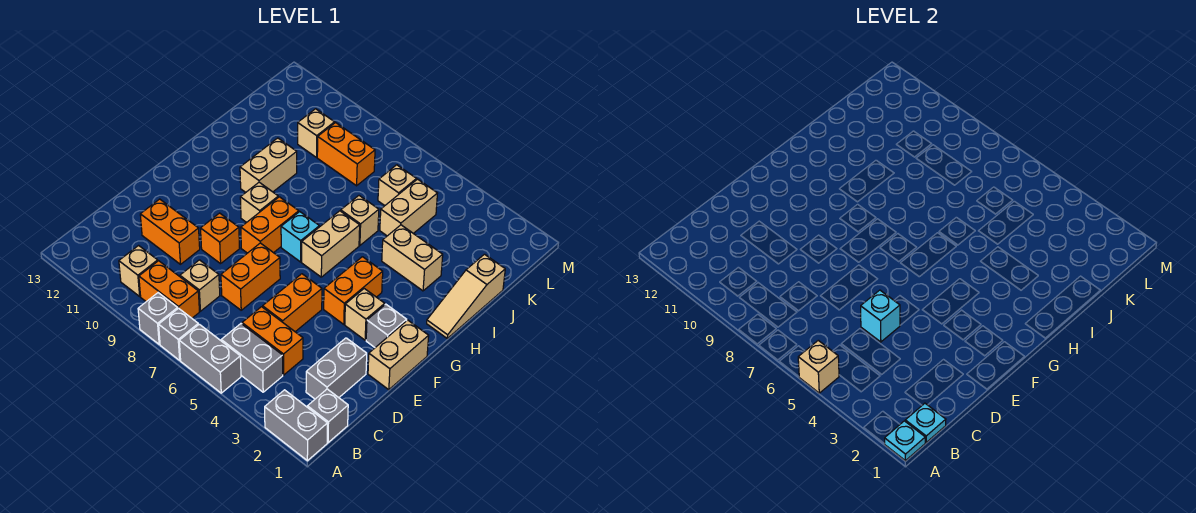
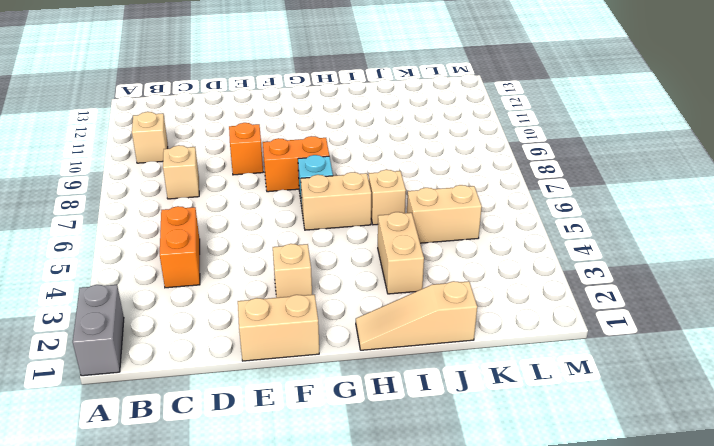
none -> grey brick A5:A6 level 1
none -> grey brick A7 level 1
none -> grey brick A8 level 1
none -> grey brick B1 level 1

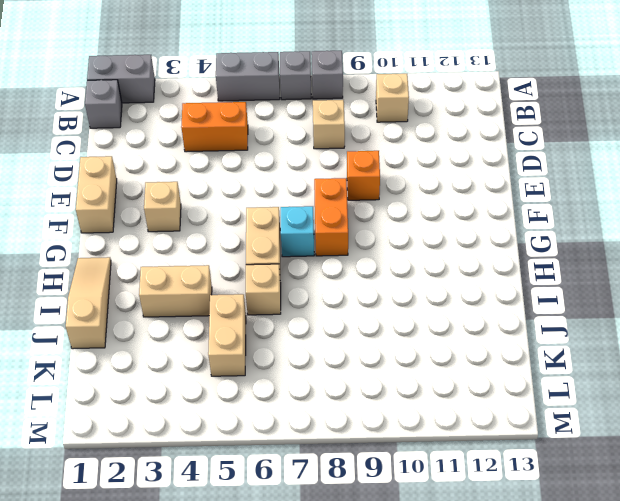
none -> grey brick B4:B5 level 1
none -> orange brick B8:B9 level 1
none -> grey brick C2:D2 level 1
none -> orange brick D5:E5 level 1

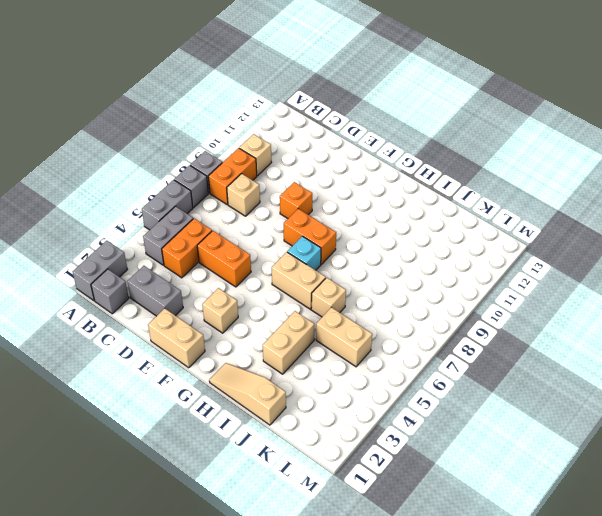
none -> orange brick D7:E7 level 1
none -> orange brick D10:D11 level 1
none -> grey brick F2 level 1
none -> orange brick F4:G4 level 1

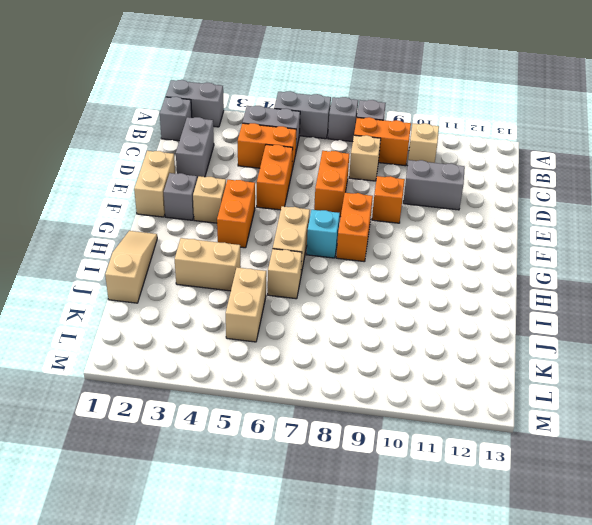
grey brick D10:D11 level 1 -> orange brick D10:D11 level 1
none -> tan brick G9 level 1
none -> tan brick H10:I10 level 1
none -> tan brick K6 level 1
none -> orange brick K8:K9 level 1

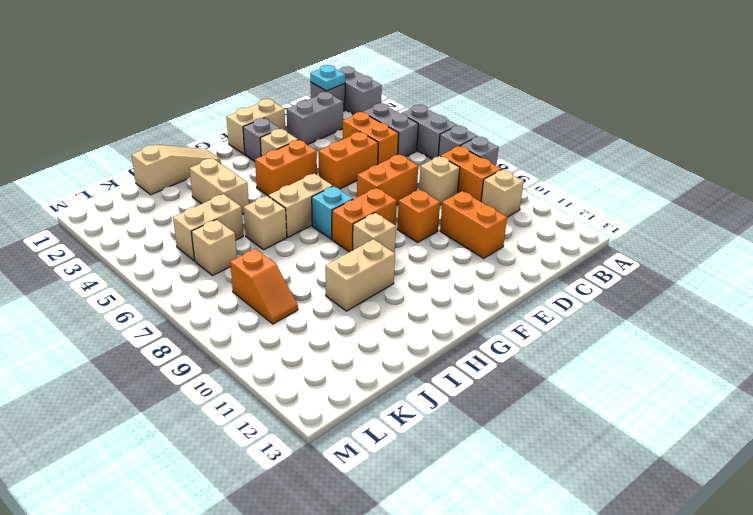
orange slope K8:K9 level 1 top 8 -> orange brick K8:K9 level 1
none -> tan brick K10 level 1
none -> cyan plate A1 level 2
none -> tan brick A5 level 2
none -> cyan brick D5 level 2

